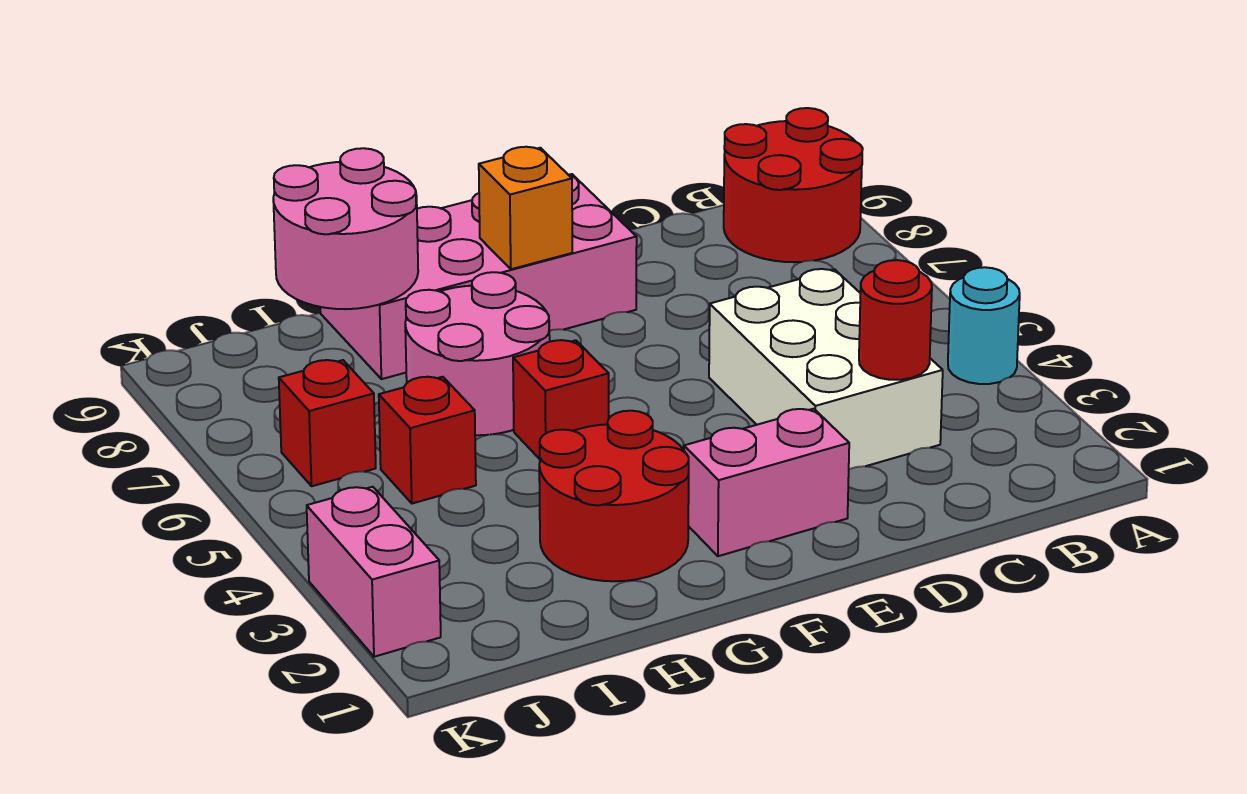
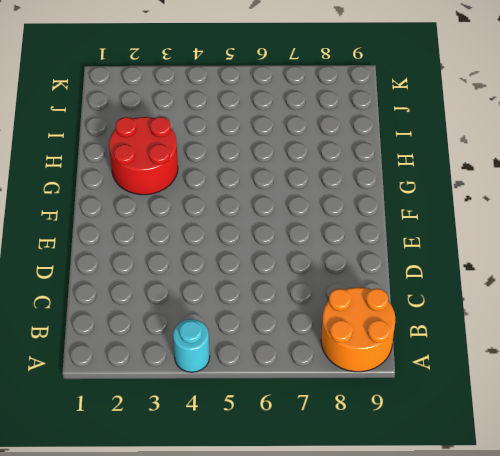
orange round brick A8:B9 level 1 -> red round brick A8:B9 level 1
none -> white brick C3:D5 level 1
none -> pink brick E2:F2 level 1
none -> pink brick E8:H9 level 1

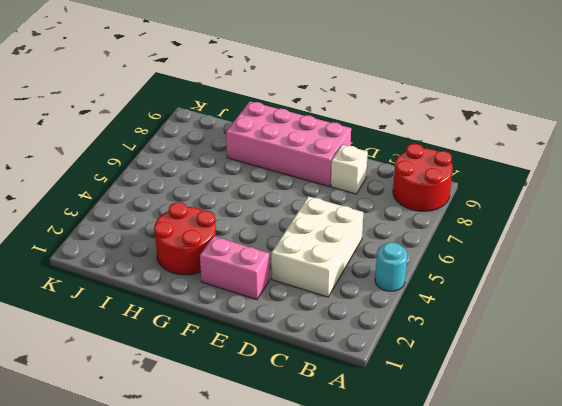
white brick D8 level 1 -> none
none -> red brick G5 level 1
none -> pink round brick G6:H7 level 1
none -> red brick I5 level 1

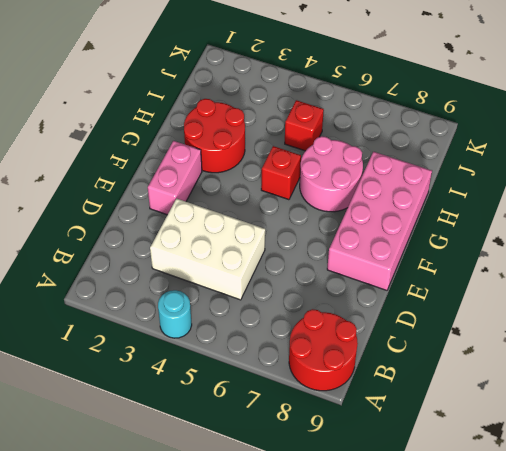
none -> red brick J6 level 1
none -> pink brick K2:K3 level 1
none -> red round brick C3 level 2

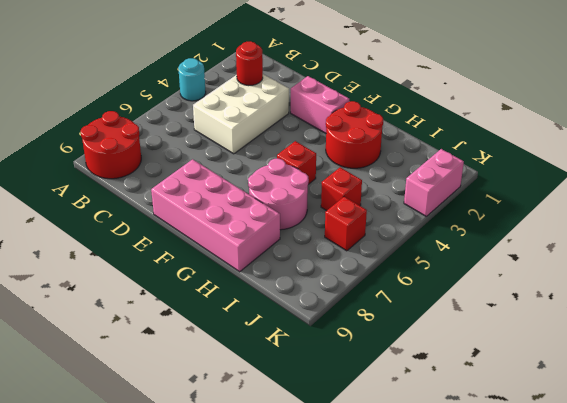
none -> orange brick F8 level 2
none -> pink round brick H8:I9 level 2

